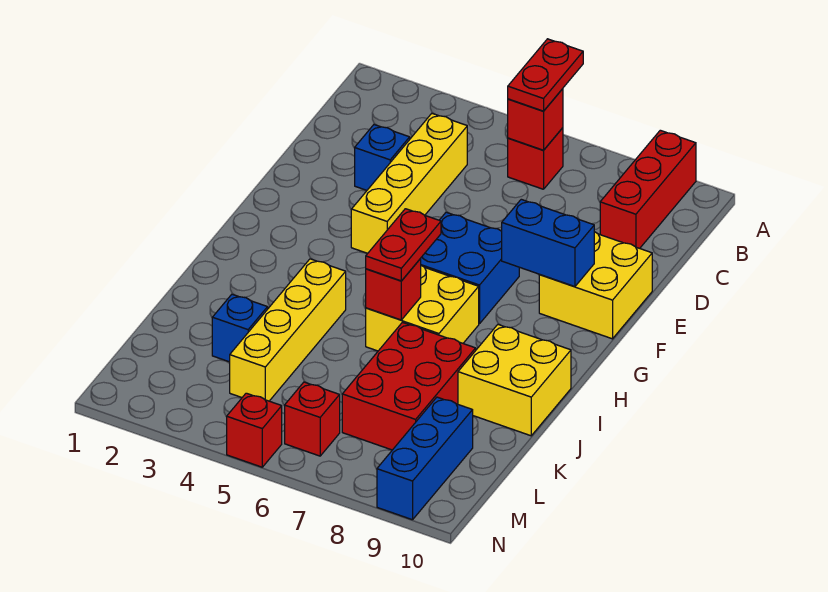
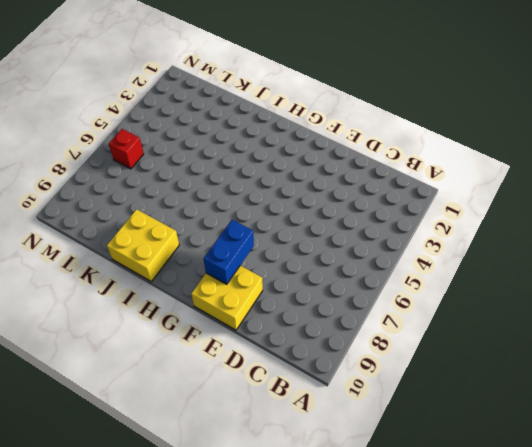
none -> red brick A9:C9 level 1
none -> red brick B6 level 1
none -> yellow brick C4:F4 level 1

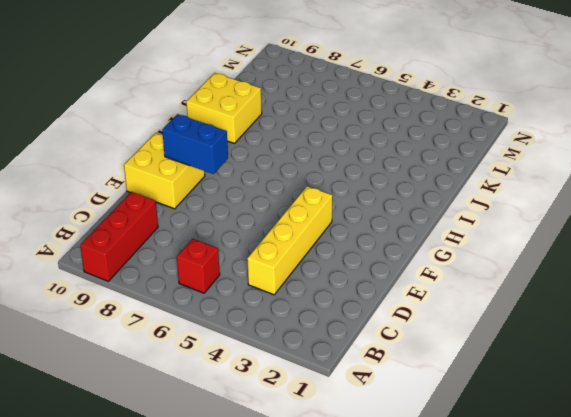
none -> blue brick D3 level 1
none -> blue brick F6:G7 level 1
none -> yellow brick H6:I7 level 1

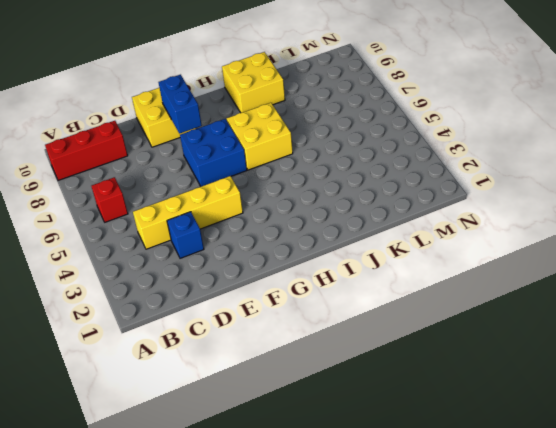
none -> yellow brick I4:L4 level 1
none -> red brick J7:L8 level 1
none -> blue brick K3 level 1

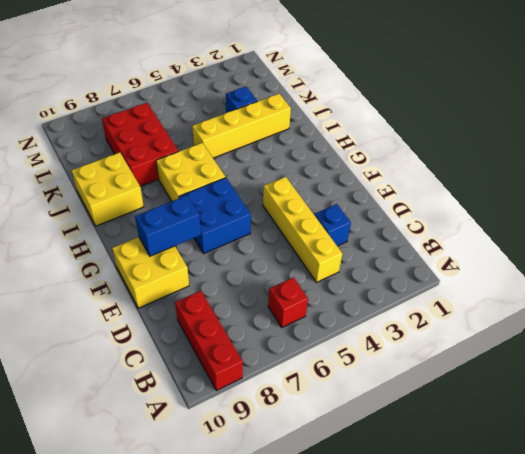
yellow brick J2:J5 level 1 -> yellow brick I4:L4 level 1
none -> blue brick L9:N9 level 1
none -> red brick M6 level 1
none -> red brick N5 level 1

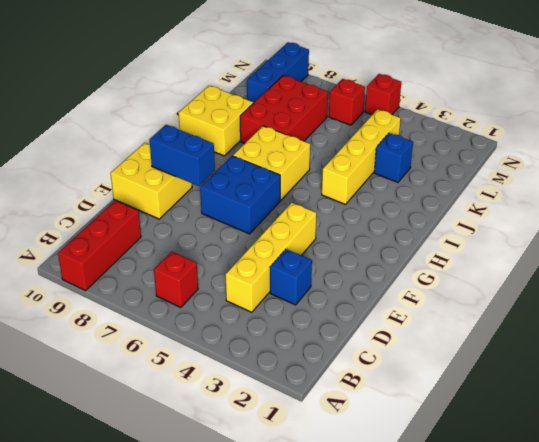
none -> red brick B6 level 2
none -> red brick I6 level 2
none -> red plate A6:B6 level 3

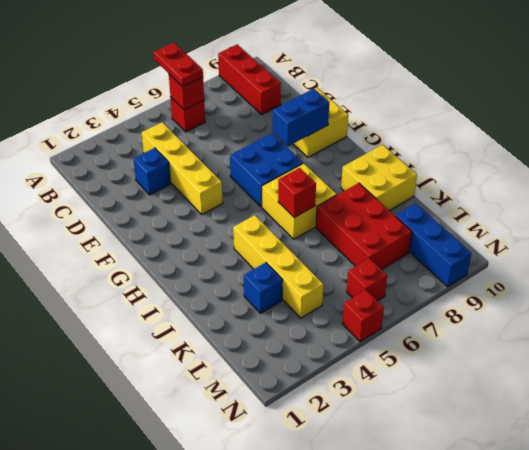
none -> red plate H6:I6 level 3

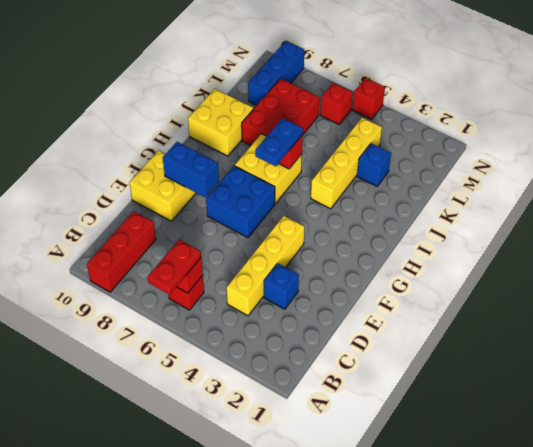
blue plate H6:I6 level 3 -> red plate H6:I6 level 3

